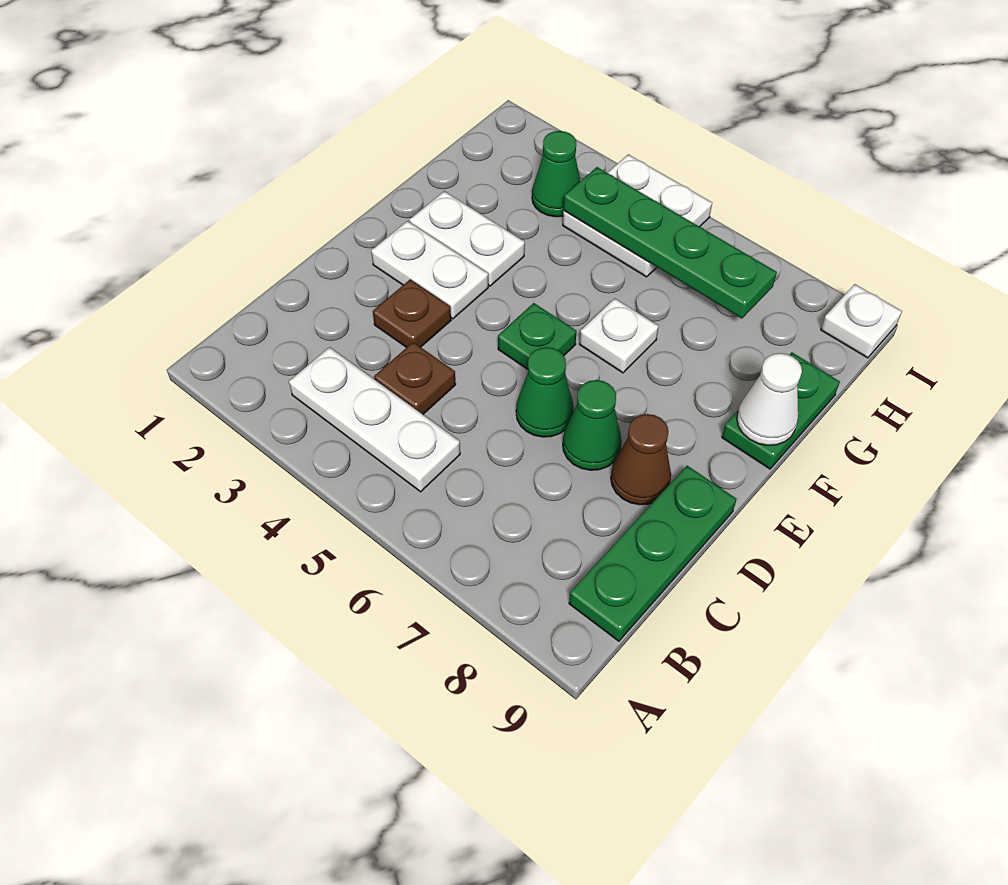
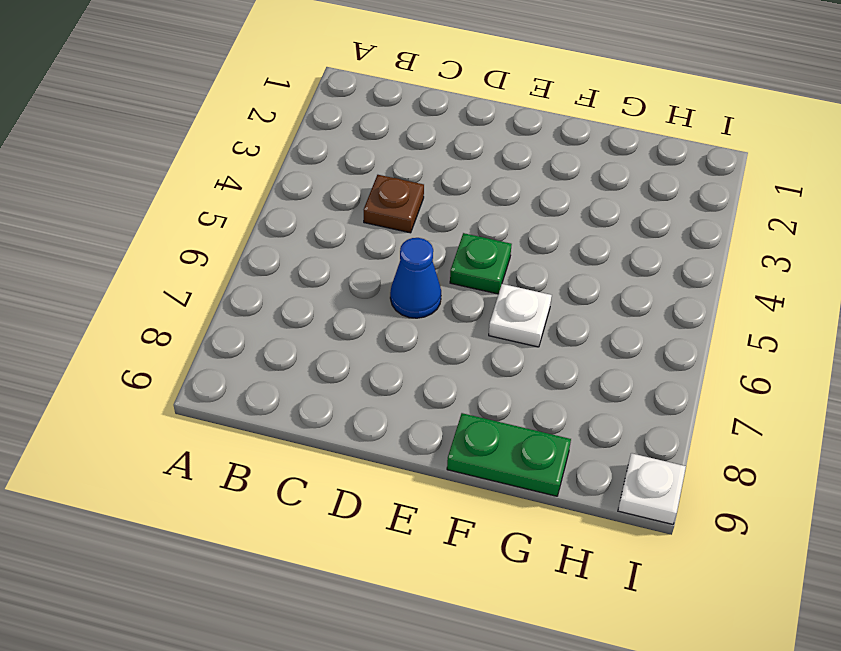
blue cone D6 level 1 -> green cone D6 level 1
none -> white plate B3:B5 level 1
none -> green plate B9:D9 level 1
none -> brown plate D3 level 1

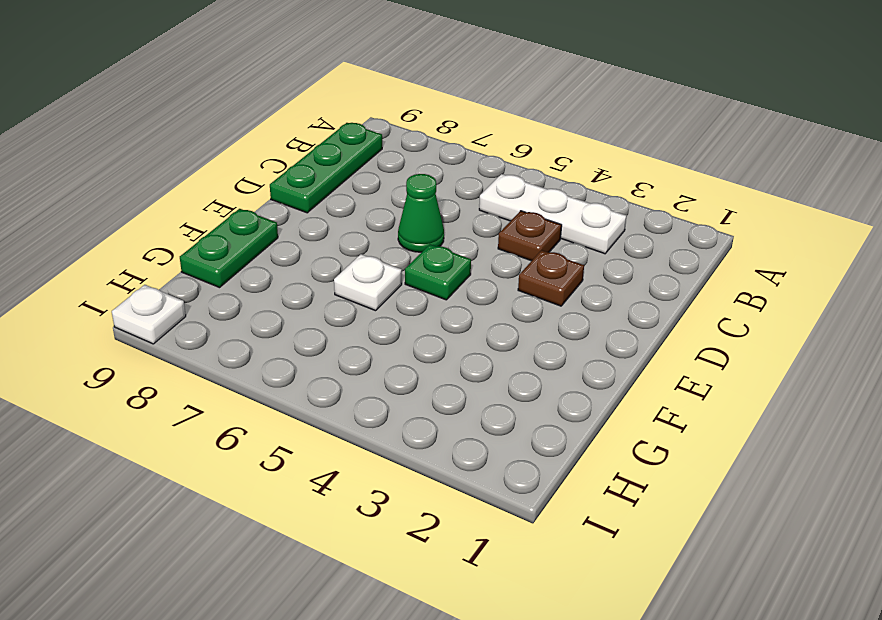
none -> green cone D7 level 1
none -> brown cone D8 level 1
none -> white plate E2:E3 level 1

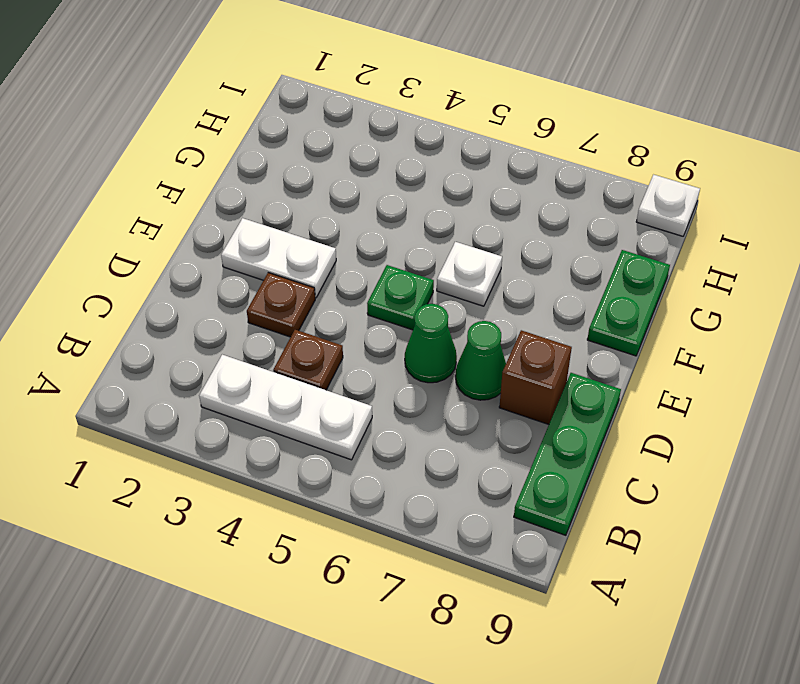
brown brick D8 level 1 -> brown cone D8 level 1
none -> white plate F2:F3 level 1
none -> green cone H3 level 1
none -> white plate H4:I5 level 1

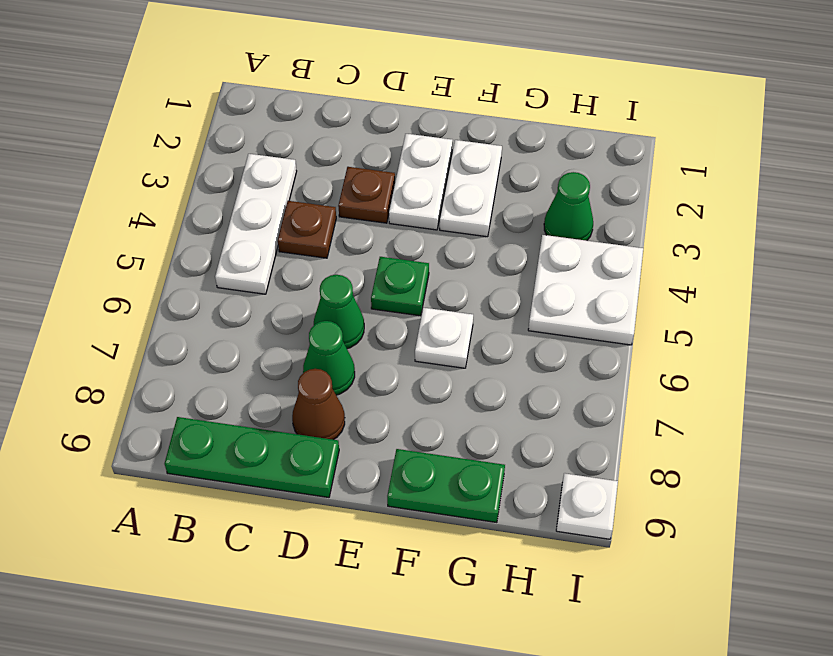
none -> white cone F9 level 2
none -> green plate H4:H7 level 2

